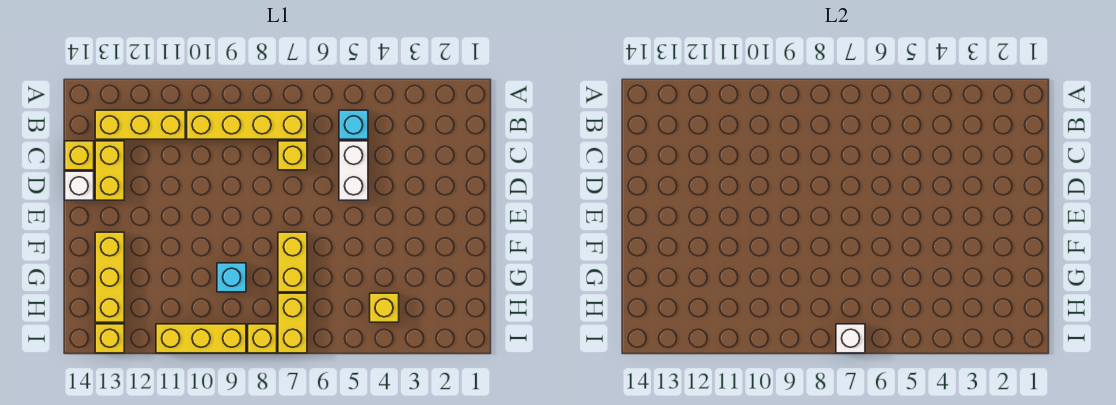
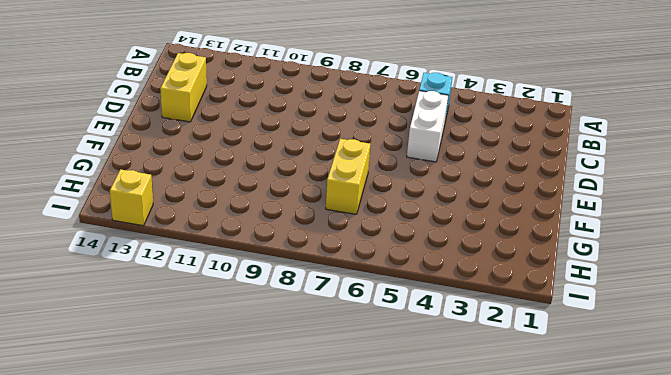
none -> yellow brick B7:B10 level 1
none -> yellow brick B11:B13 level 1
none -> yellow brick C7 level 1

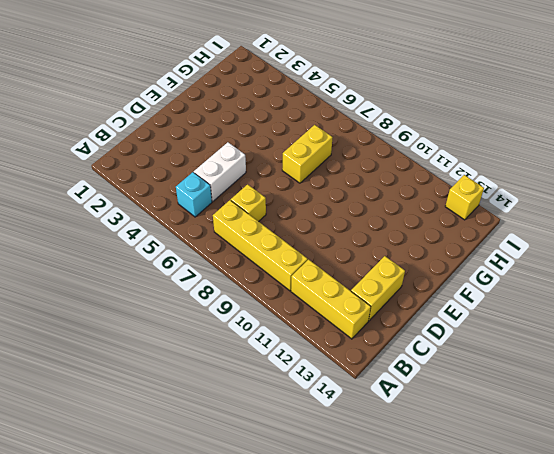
none -> yellow brick C14 level 1
none -> white brick D14 level 1
none -> yellow brick F13:H13 level 1

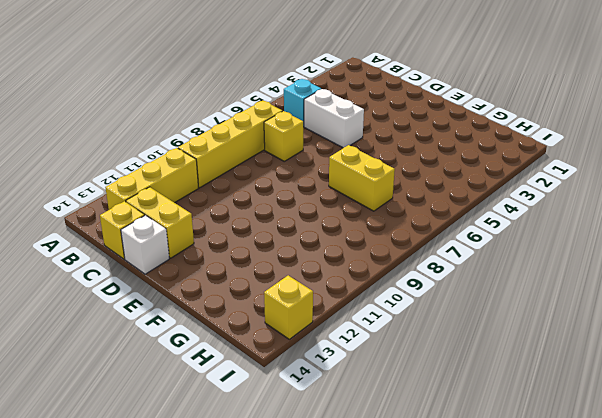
none -> yellow brick F13:H13 level 1
none -> cyan brick G9 level 1
none -> yellow brick H4 level 1

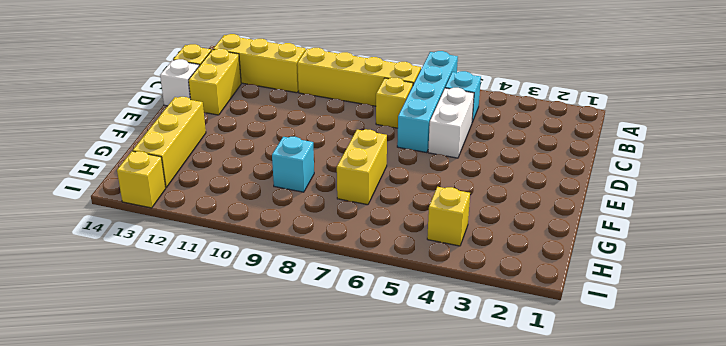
cyan brick A6:D6 level 1 -> none
none -> yellow brick H7:I7 level 1
none -> yellow brick I8 level 1
none -> yellow brick I9:I11 level 1

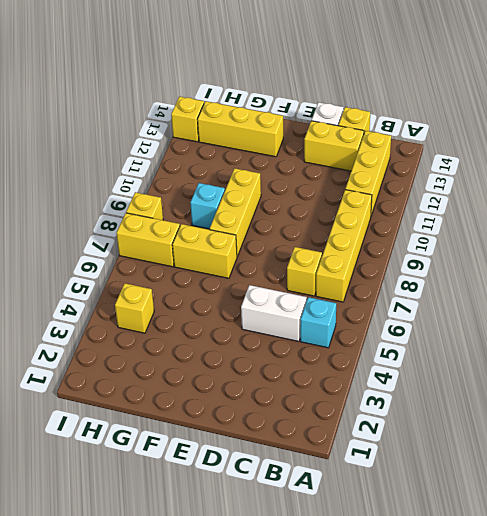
yellow brick F8:F10 level 1 -> yellow brick I9:I11 level 1
none -> white brick I7 level 2

